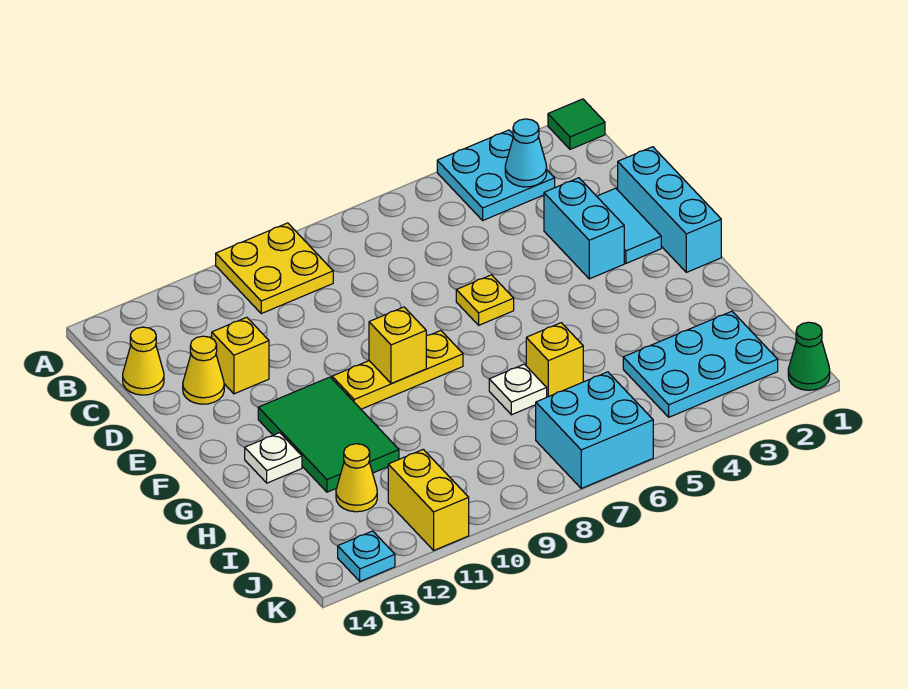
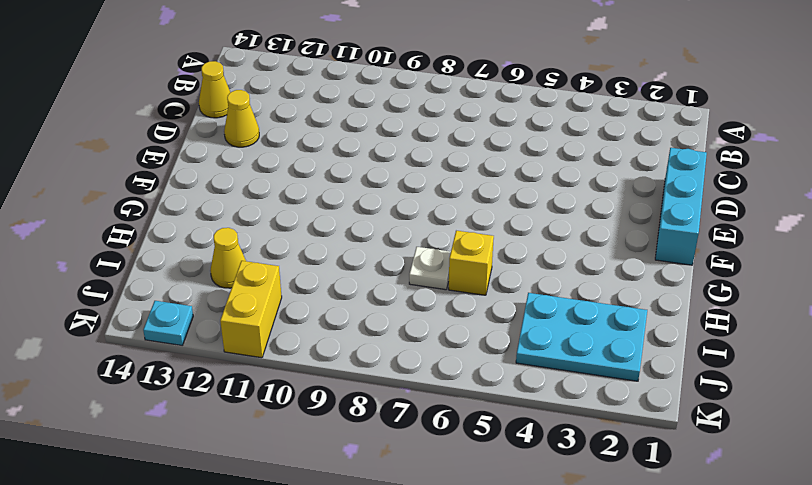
none -> green tile A1 level 1
none -> cyan plate A3:B4 level 1
none -> yellow plate A9:B10 level 1

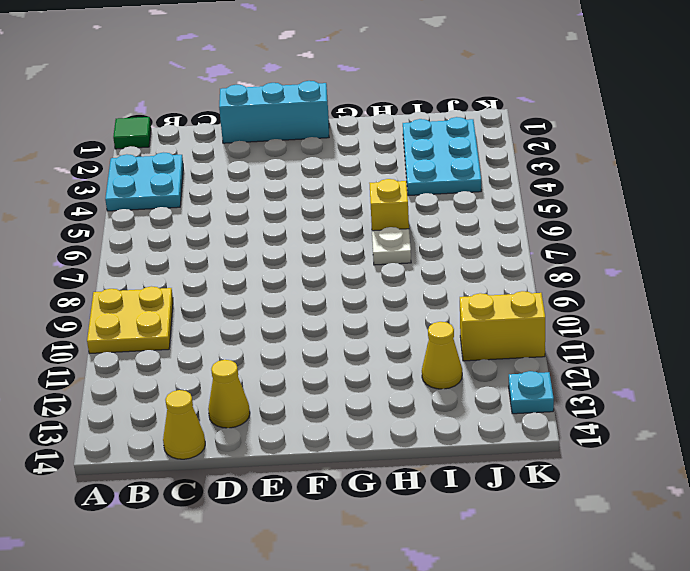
none -> cyan tile D2:E2 level 1
none -> cyan brick D3:E3 level 1
none -> yellow brick D12 level 1

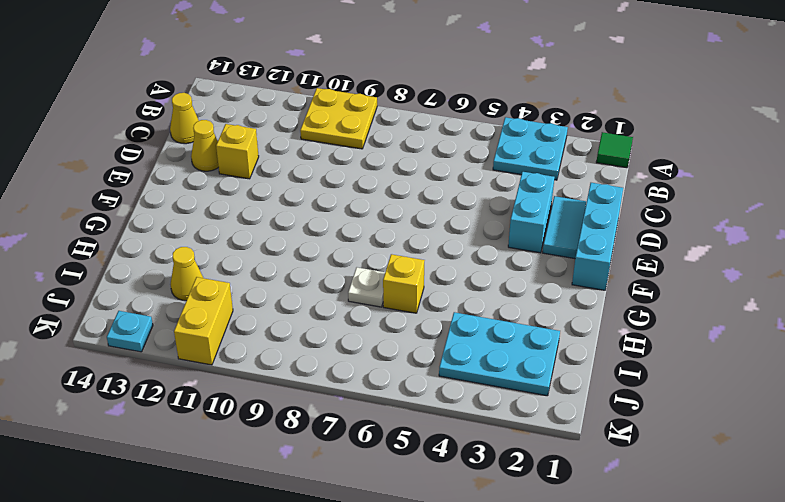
none -> yellow plate E6 level 1
none -> yellow plate F8:F10 level 1
none -> green tile F11:H12 level 1

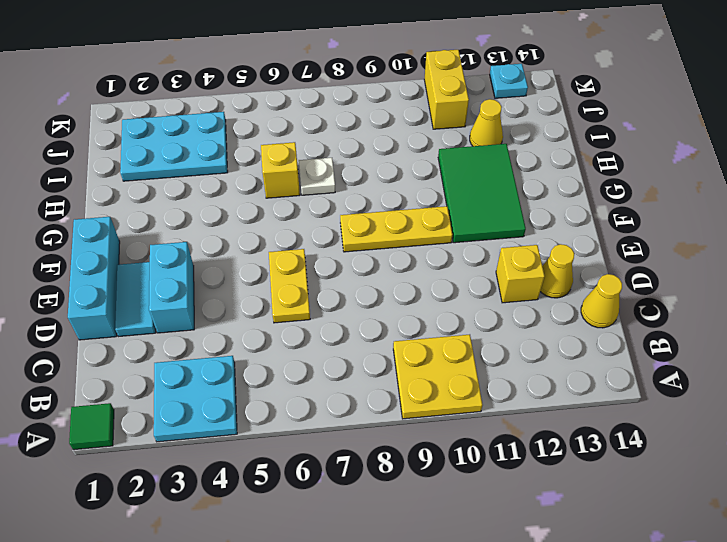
yellow plate D6:E6 level 1 -> yellow plate E6 level 1
none -> white plate G13 level 1
none -> cyan brick J6:K7 level 1
none -> green cone K1 level 1

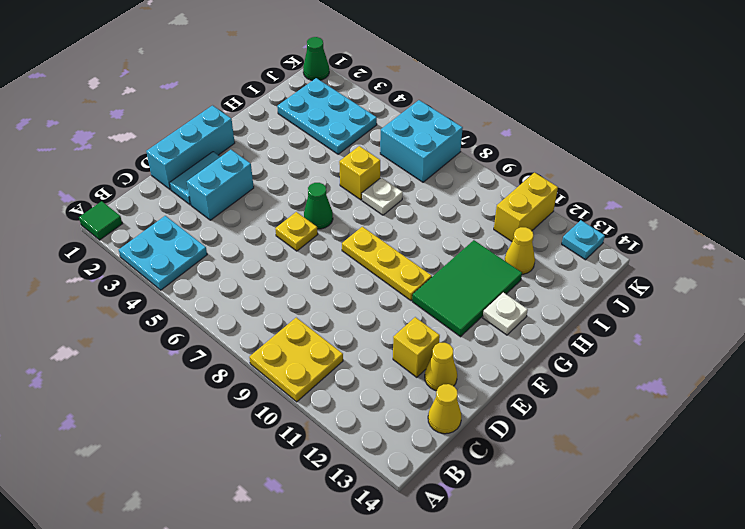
green cone F6 level 1 -> none
none -> cyan cone B3 level 2
none -> yellow brick F9 level 2

